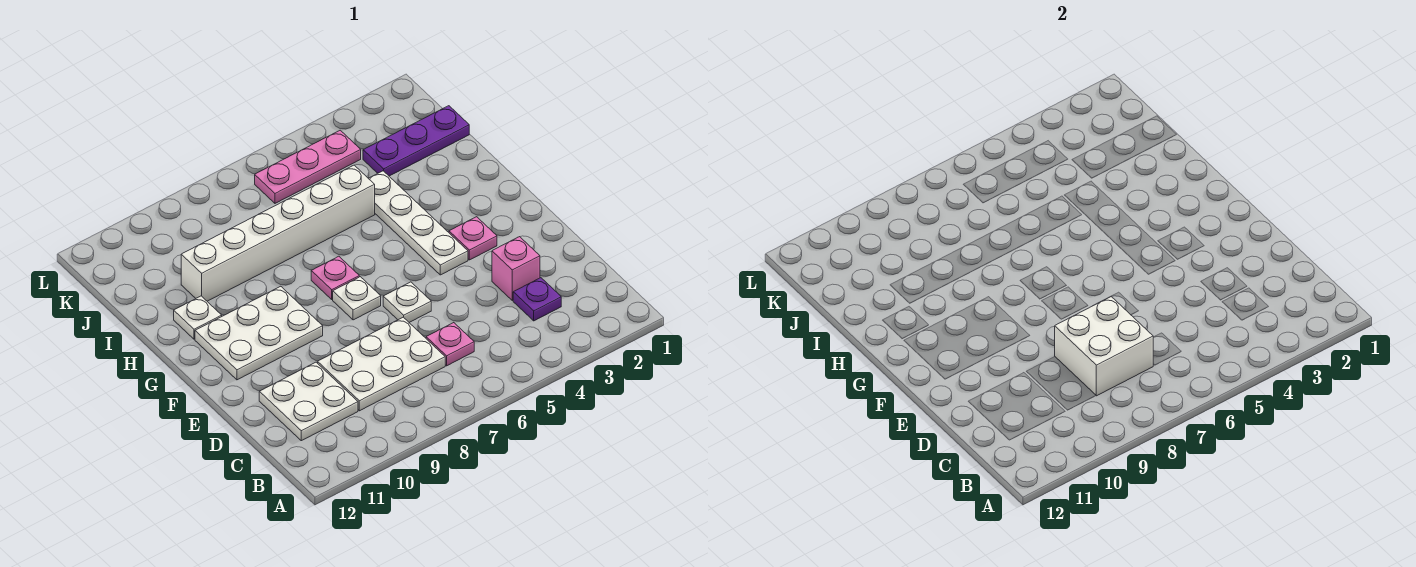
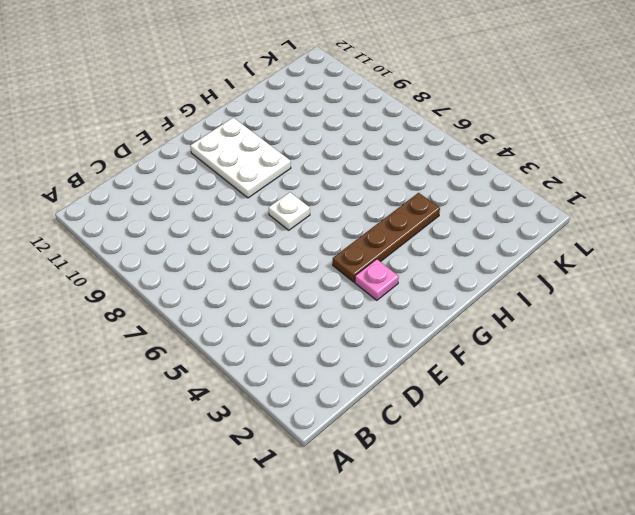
brown plate F4:I4 level 1 -> white plate F4:I4 level 1
none -> purple plate C3 level 1
none -> pink plate C6 level 1
none -> white plate C7:D9 level 1

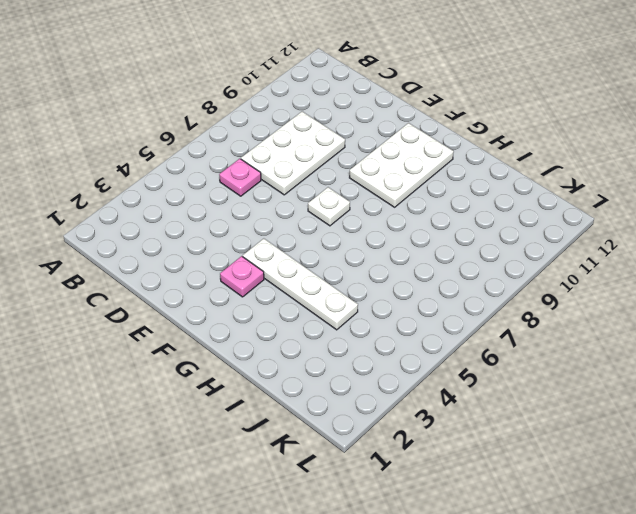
none -> purple plate C3 level 1
none -> white plate C10:D11 level 1
none -> pink brick D3 level 1

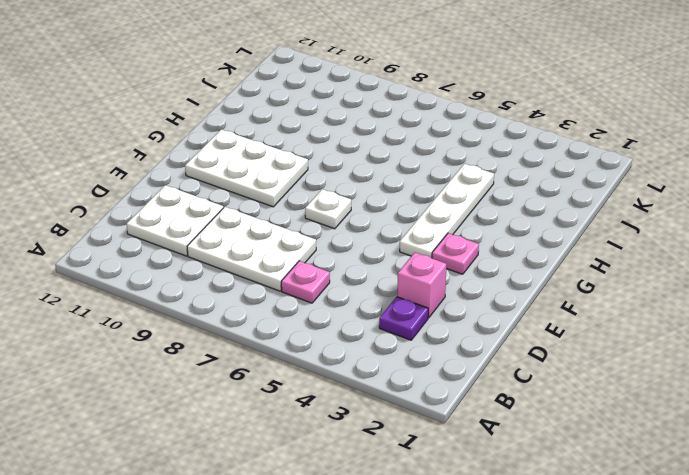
none -> white plate E6 level 1
none -> pink plate G7 level 1
none -> white plate H11 level 1

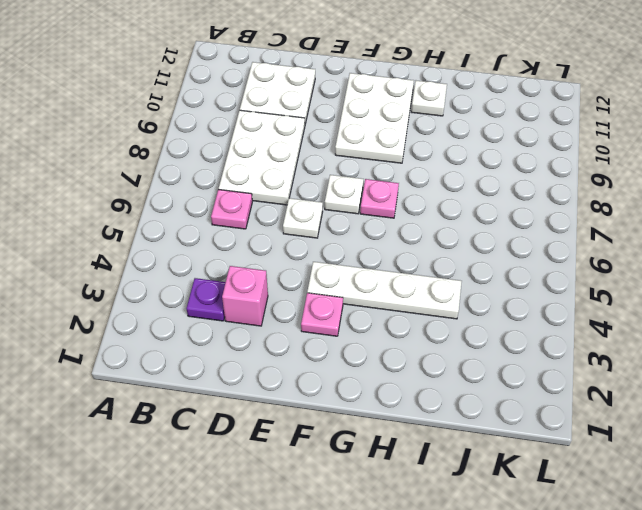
none -> white brick I5:I10 level 1
none -> purple plate J1:J3 level 1
none -> pink plate K4:K6 level 1

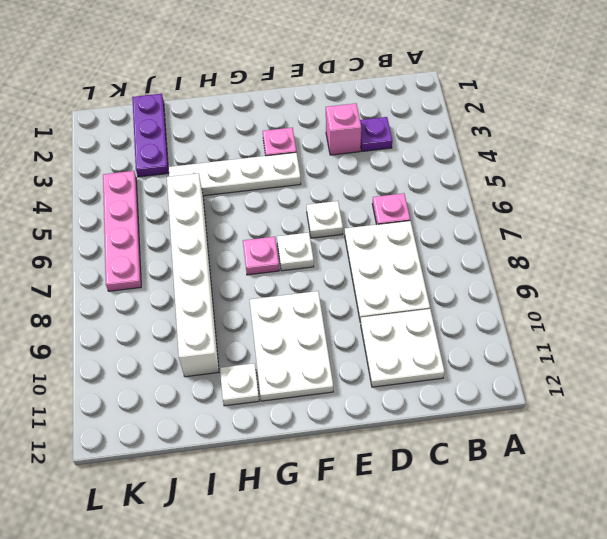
pink plate K4:K7 level 1 -> pink plate K4:K6 level 1
none -> white brick C7:D8 level 2

